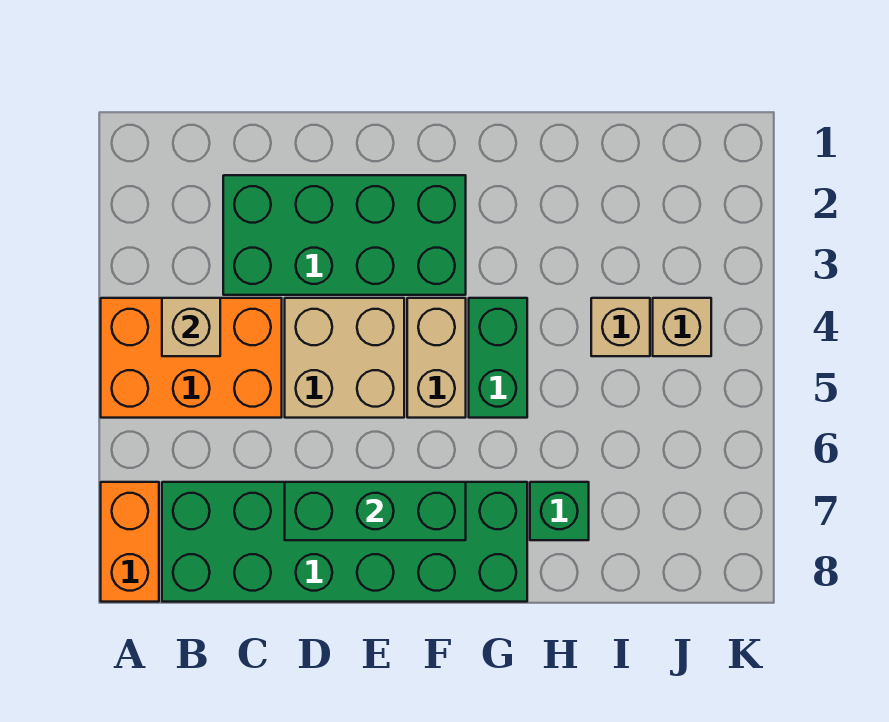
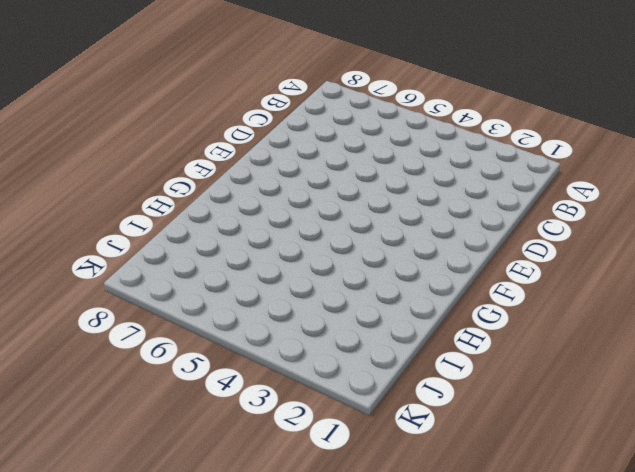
none -> orange brick A4:C5 level 1
none -> orange brick A7:A8 level 1
none -> green brick B7:G8 level 1

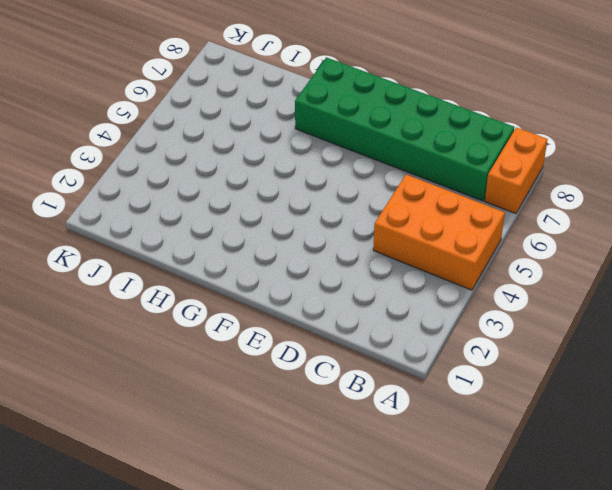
none -> green brick C2:F3 level 1
none -> tan brick D4:E5 level 1
none -> tan brick F4:F5 level 1

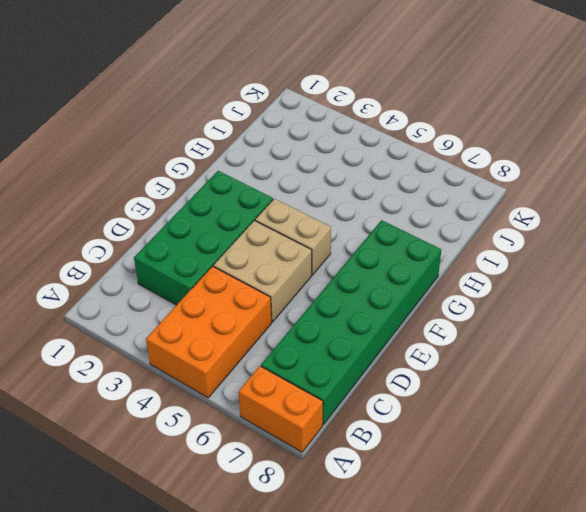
none -> green brick G4:G5 level 1
none -> green brick H7 level 1
none -> tan brick I4 level 1

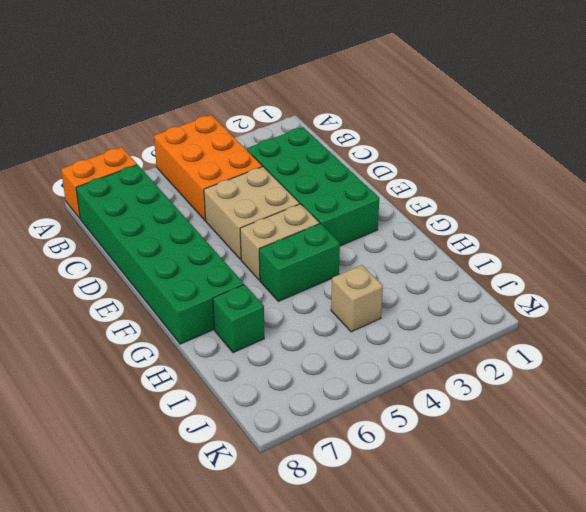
none -> tan brick J4 level 1
none -> tan brick B4 level 2
none -> green brick D7:F7 level 2

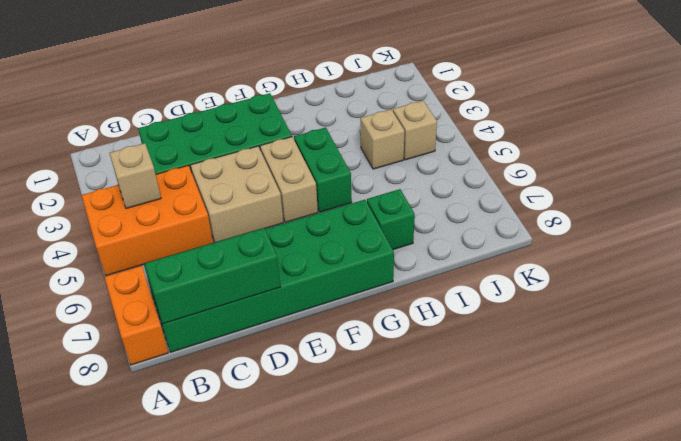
green brick B8:D8 level 2 -> green brick D7:F7 level 2

